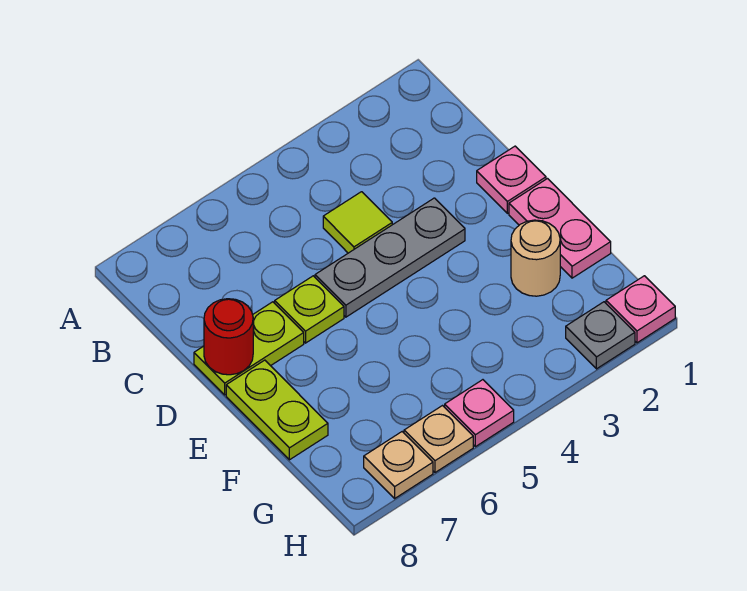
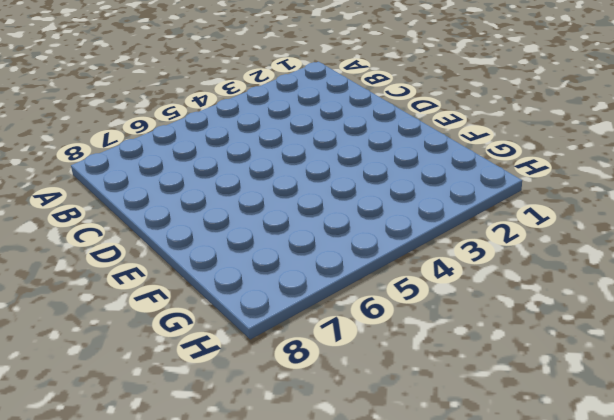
none -> lime tile C4 level 1
none -> pink plate D1 level 1
none -> grey plate D3:D5 level 1

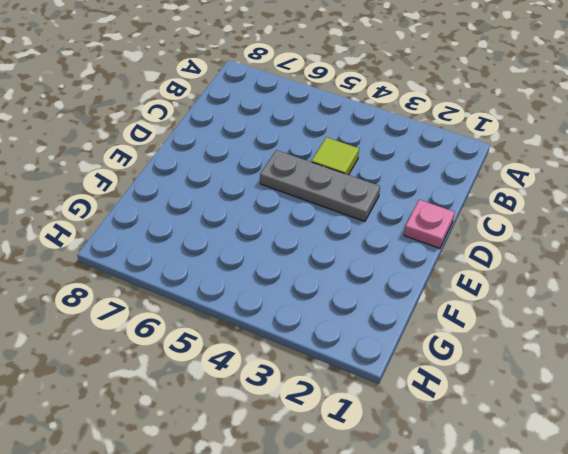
none -> lime plate D6 level 1
none -> lime plate D7:D8 level 1
none -> pink plate E1:F1 level 1

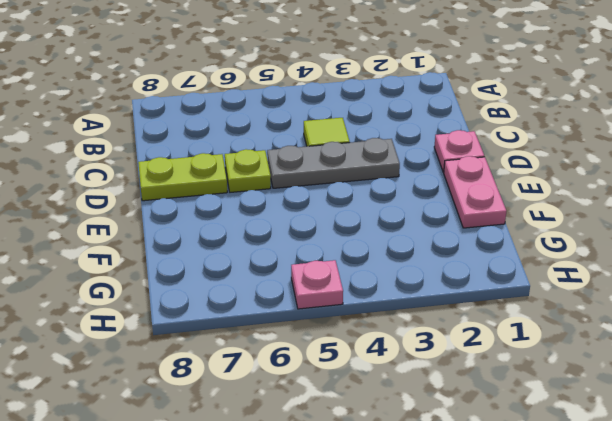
none -> lime plate E8:F8 level 1
none -> tan round brick F2 level 1
none -> pink plate H1 level 1

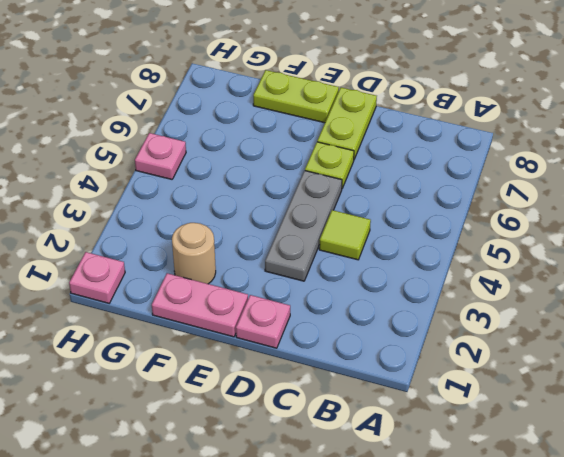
none -> grey plate H2 level 1
none -> tan plate H6 level 1
none -> tan plate H7 level 1

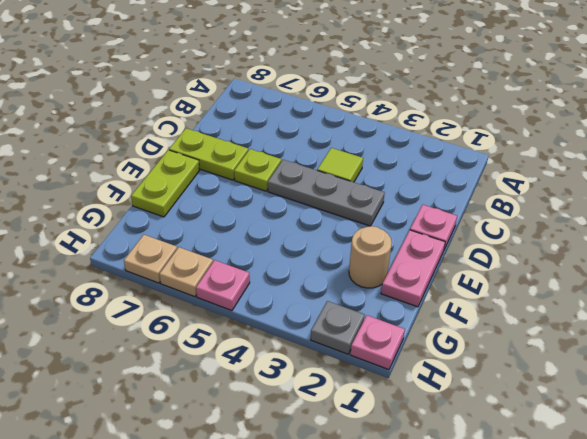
none -> red round brick D8 level 2

